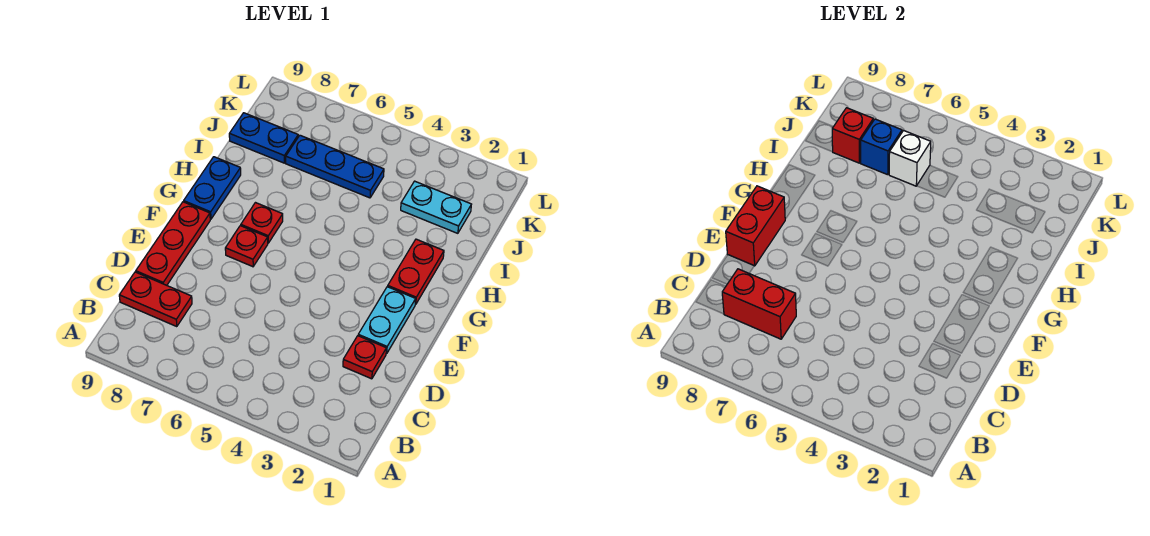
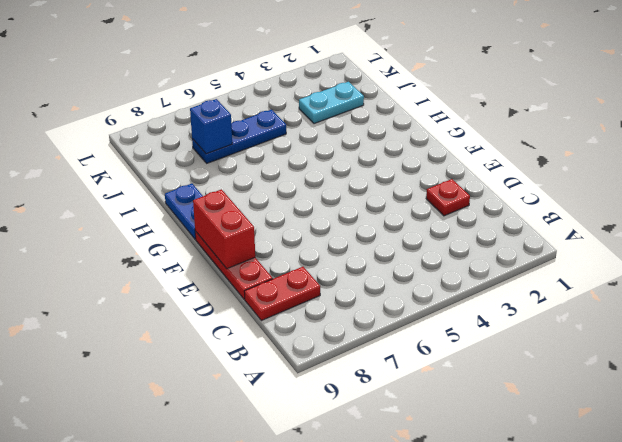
none -> cyan plate E2:F2 level 1
none -> red plate F7 level 1
none -> red plate G2:H2 level 1

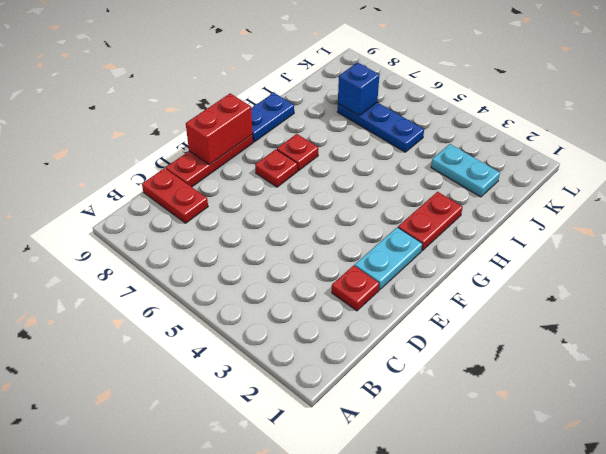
none -> blue plate J8:J9 level 1
none -> red brick C7:C8 level 2
none -> white brick J6 level 2

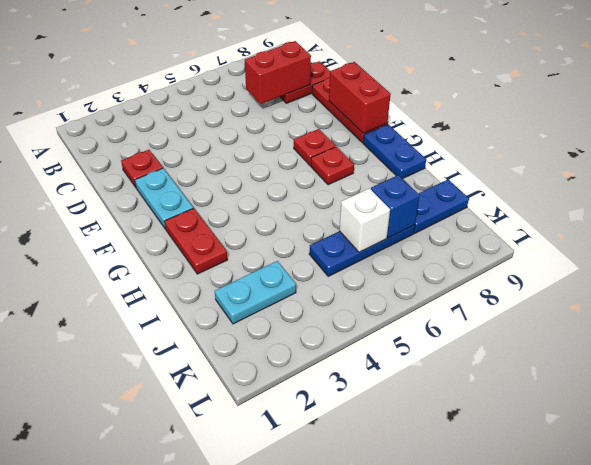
none -> red brick J8 level 2

